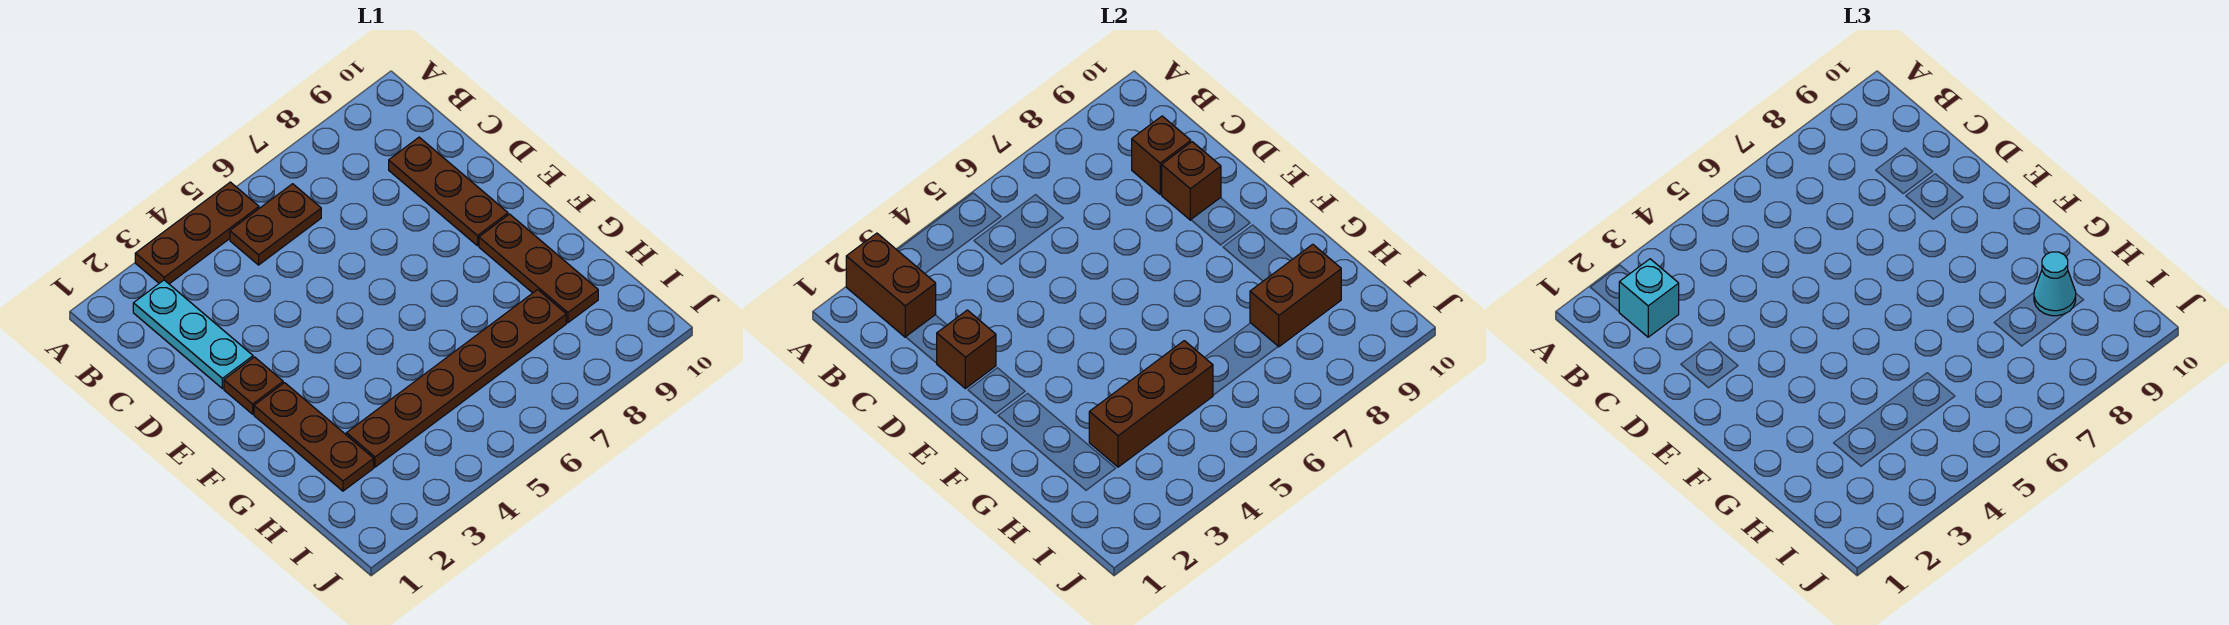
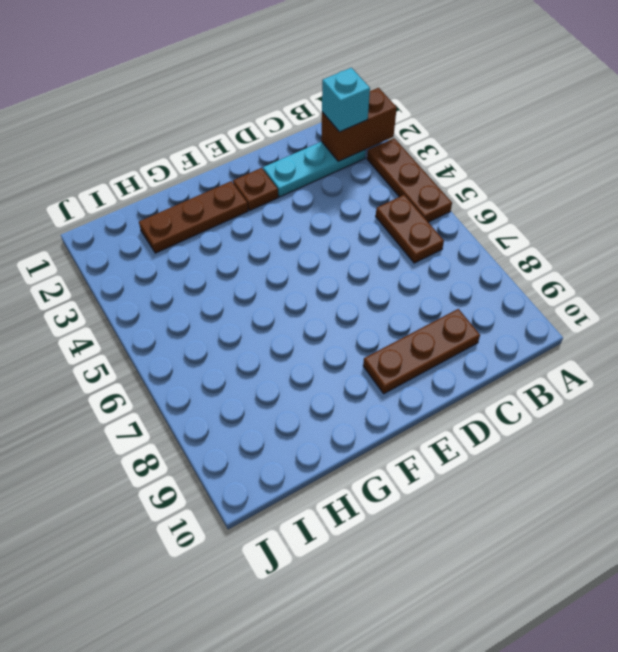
none -> brown plate F9:H9 level 1
none -> brown plate H3:H8 level 1
none -> brown brick C9 level 2

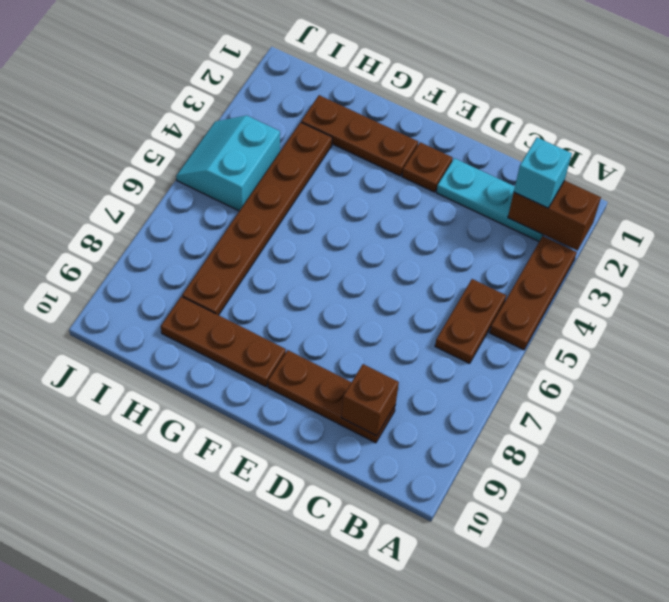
cyan slope I4:J5 level 1 top I -> none
none -> brown brick D2 level 2
none -> brown brick D9 level 2
none -> brown brick H3:H5 level 2

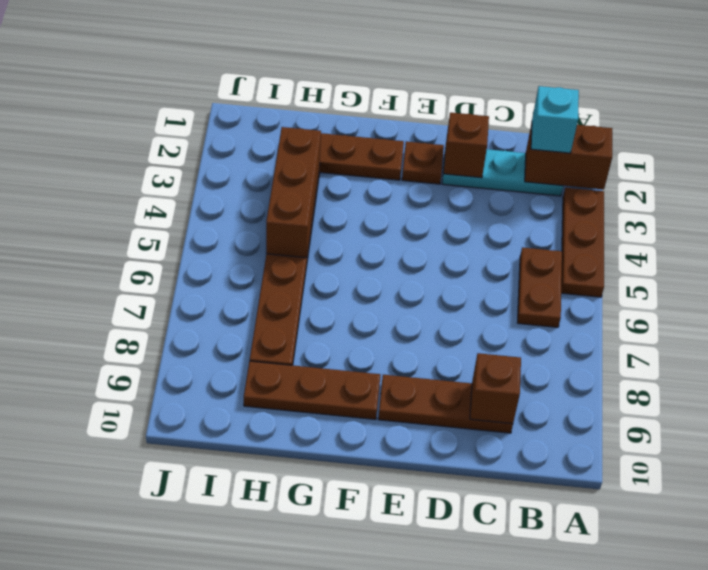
none -> brown brick D9 level 2
none -> brown brick H8:H9 level 2
none -> cyan cone H9 level 3

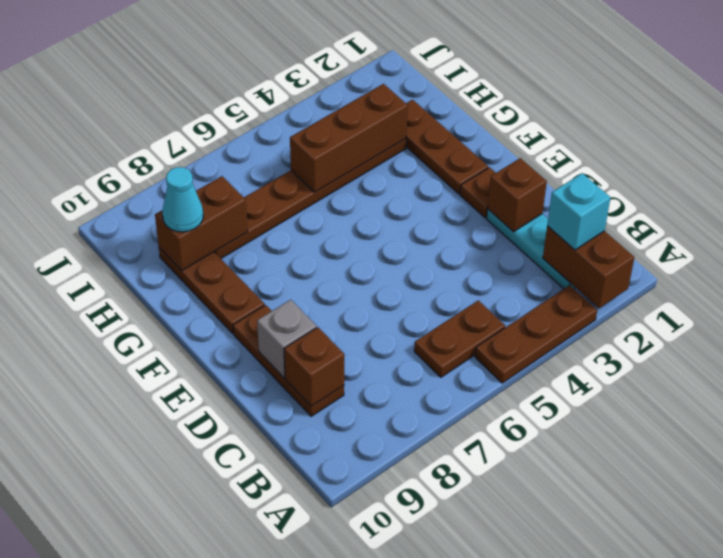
grey brick D9 level 2 -> brown brick D9 level 2

